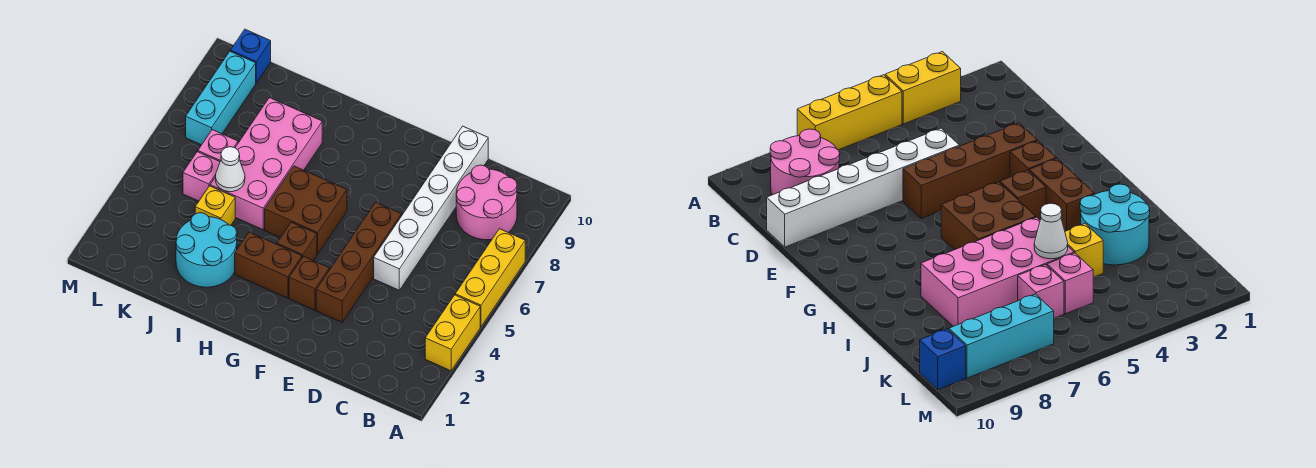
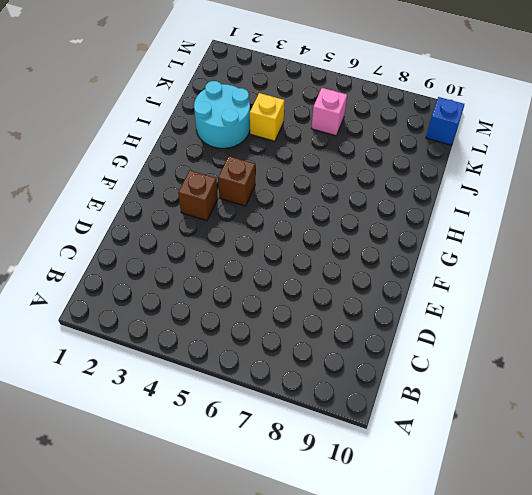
none -> yellow brick A3:A4 level 1
none -> yellow brick A5:A7 level 1
none -> pink round brick B8:C9 level 1

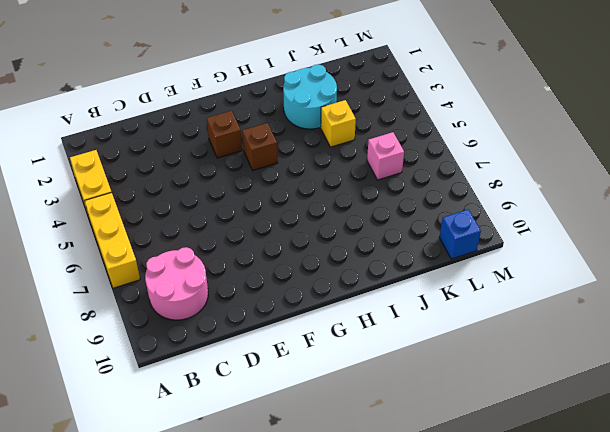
none -> white brick D5:D10 level 1
none -> brown brick E3:E6 level 1
none -> brown brick G3:H3 level 1

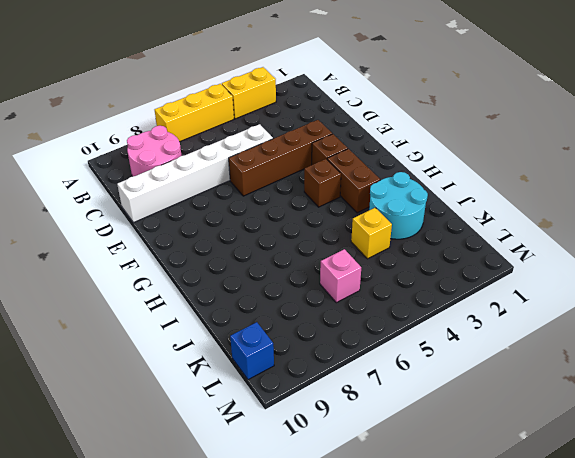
none -> brown brick G5:H6 level 1
none -> pink brick I5:J8 level 1
none -> pink brick K5 level 1

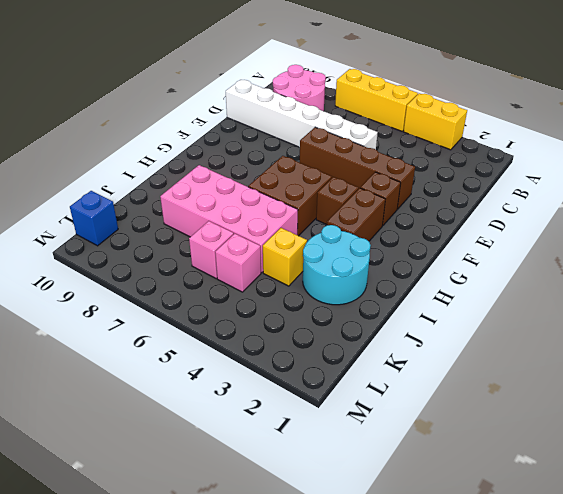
none -> cyan brick L7:L9 level 1
none -> white cone J5 level 2

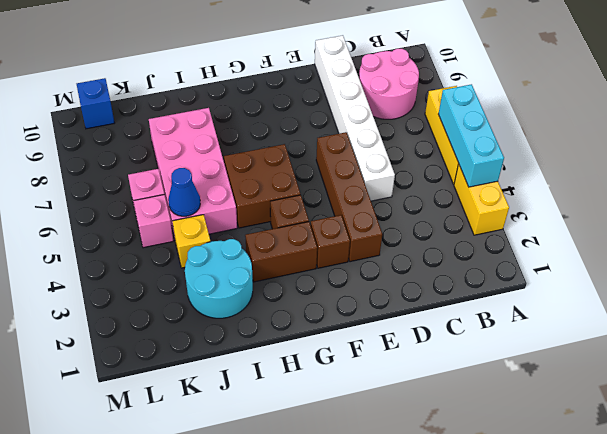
cyan brick A4:A6 level 2 -> cyan brick L7:L9 level 1
blue cone J5 level 2 -> white cone J5 level 2

